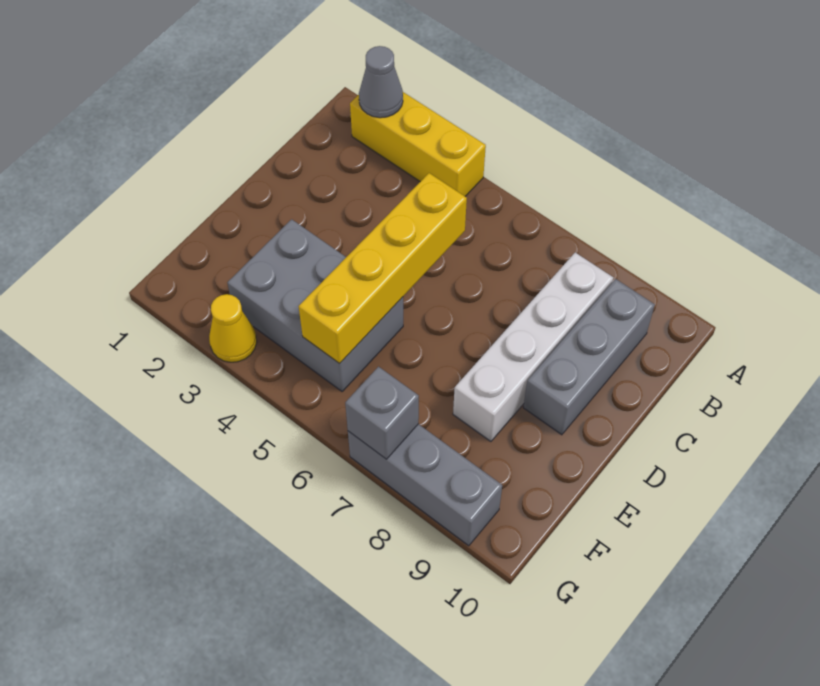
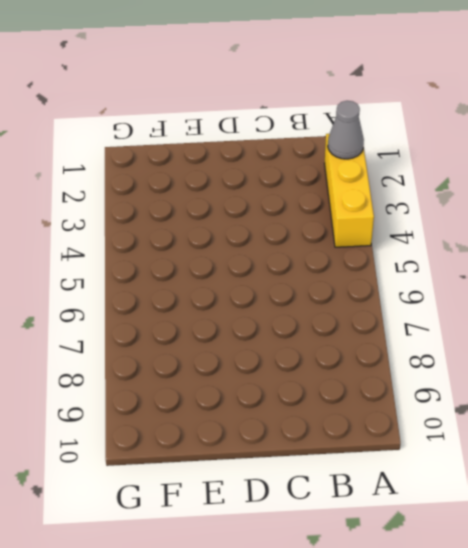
none -> white brick B8:E8 level 1
none -> grey brick B9:D9 level 1

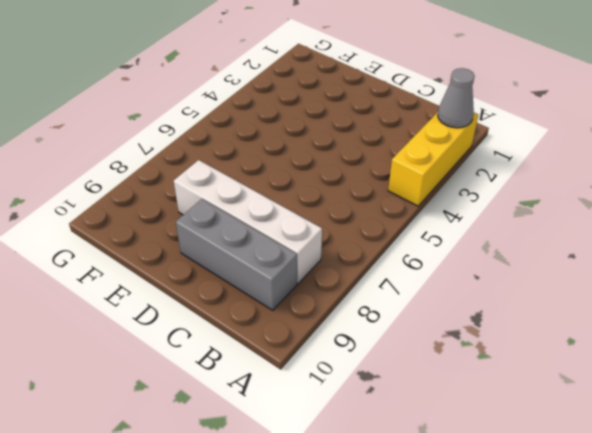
none -> grey brick E3:F5 level 1
none -> yellow cone G3 level 1

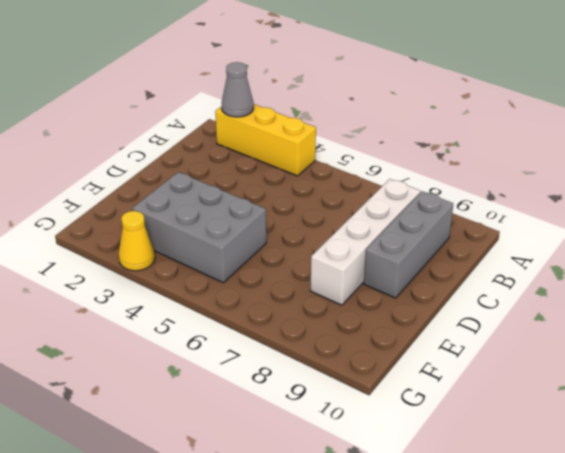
none -> grey brick G7:G9 level 1
none -> yellow brick C5:F5 level 2

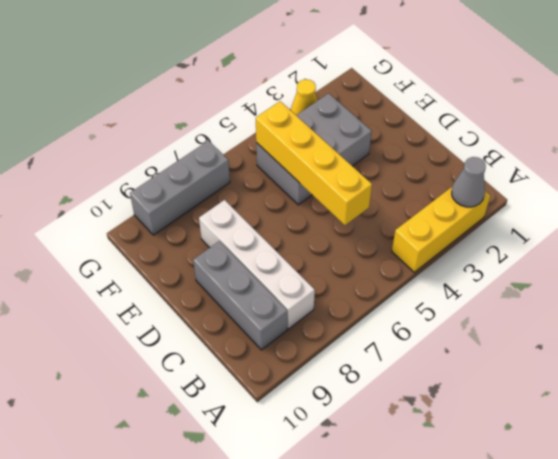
none -> grey brick G7 level 2

